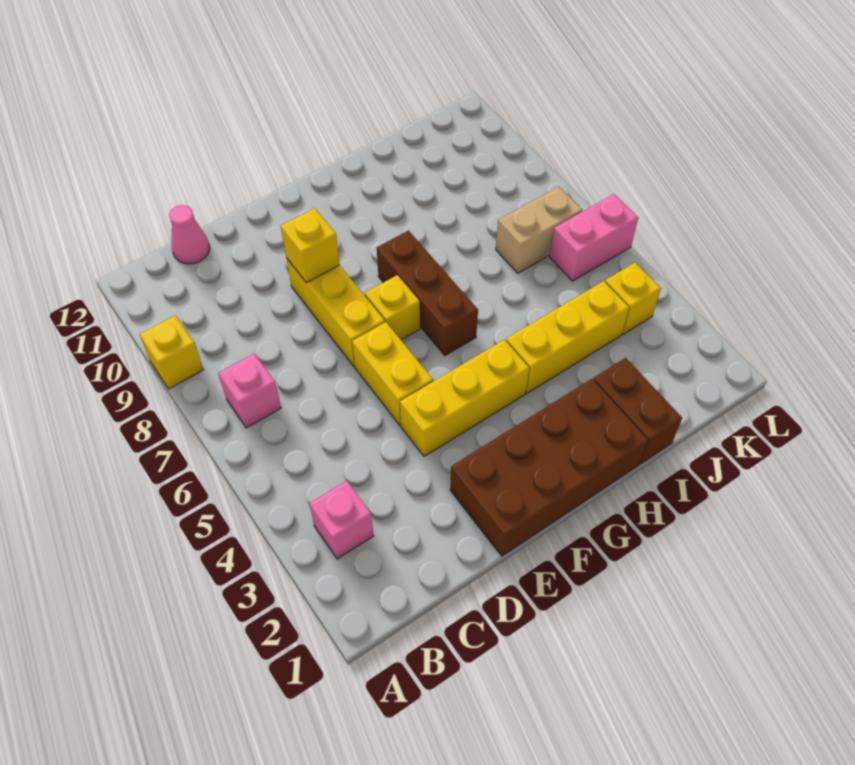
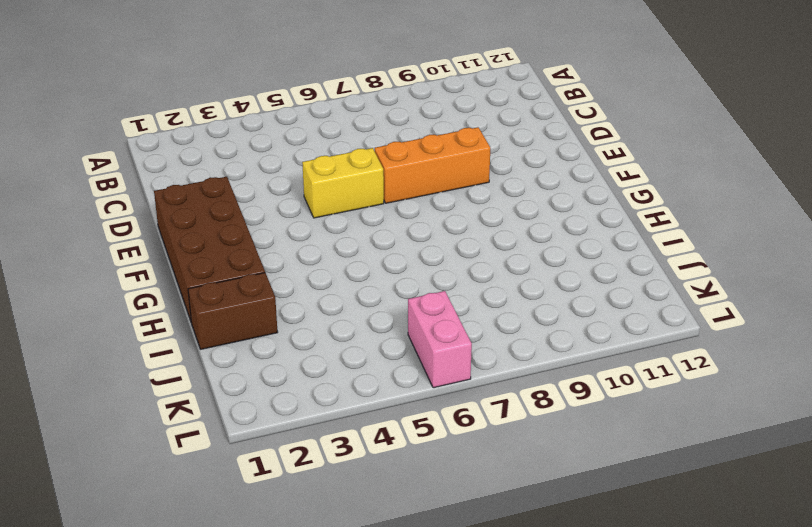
orange brick E7:E9 level 1 -> yellow brick E7:E9 level 1
none -> yellow brick A9 level 1
none -> pink brick B3 level 1
none -> pink brick B7 level 1

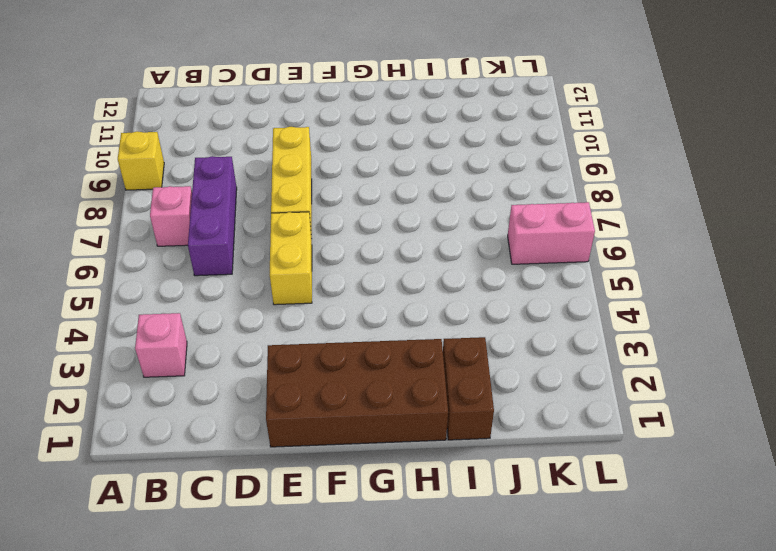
purple brick C6:C8 level 1 -> none
none -> pink cone C12 level 1
none -> yellow brick E4:G4 level 1
none -> yellow brick F7 level 1

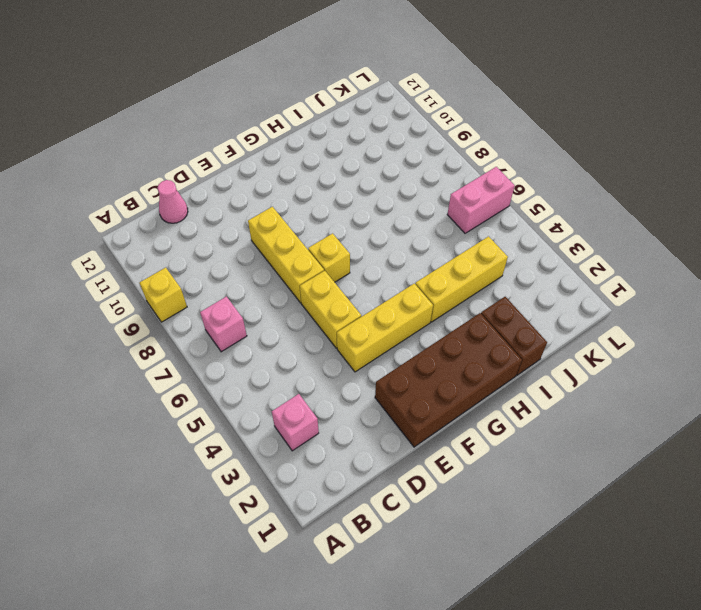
none -> brown brick G6:G8 level 1
none -> tan brick J7:K7 level 1
none -> yellow brick K4 level 1

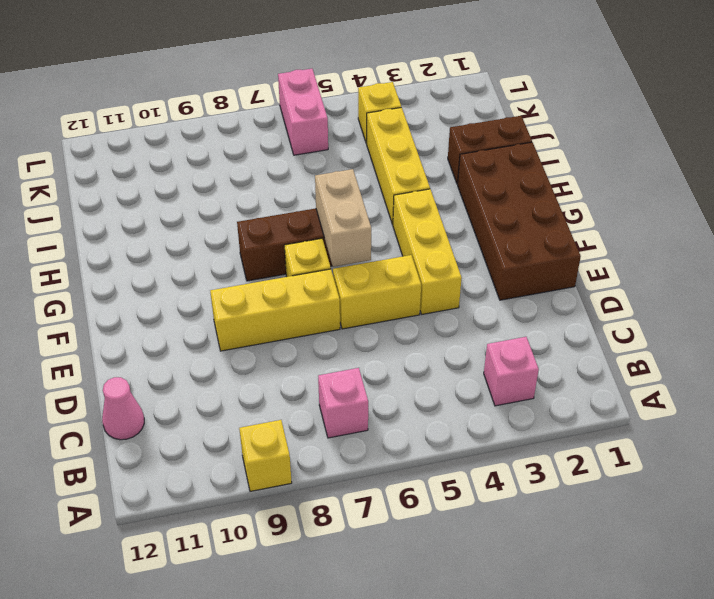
tan brick F6:G6 level 2 -> tan brick J7:K7 level 1
none -> yellow brick E9 level 2

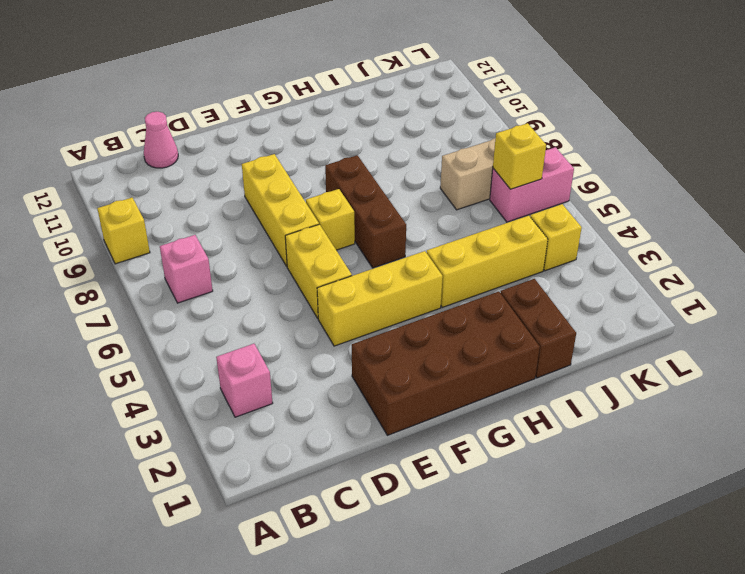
yellow brick K6 level 2 -> yellow brick E9 level 2

